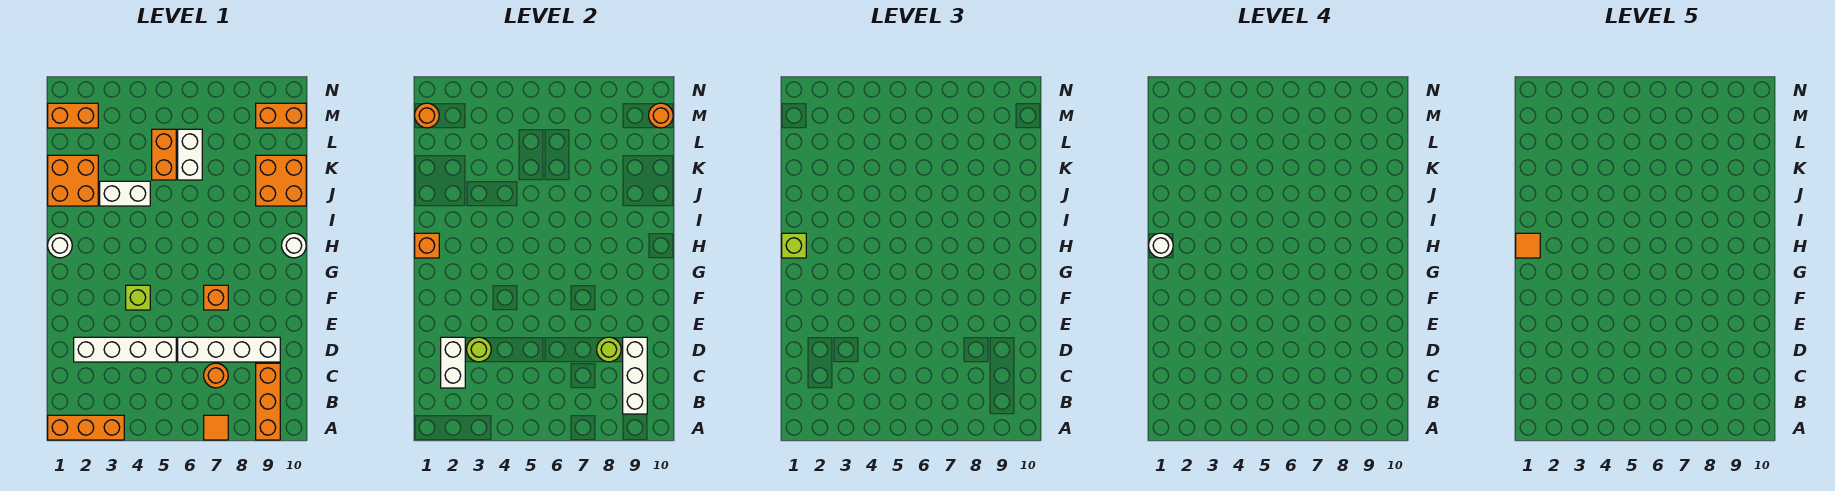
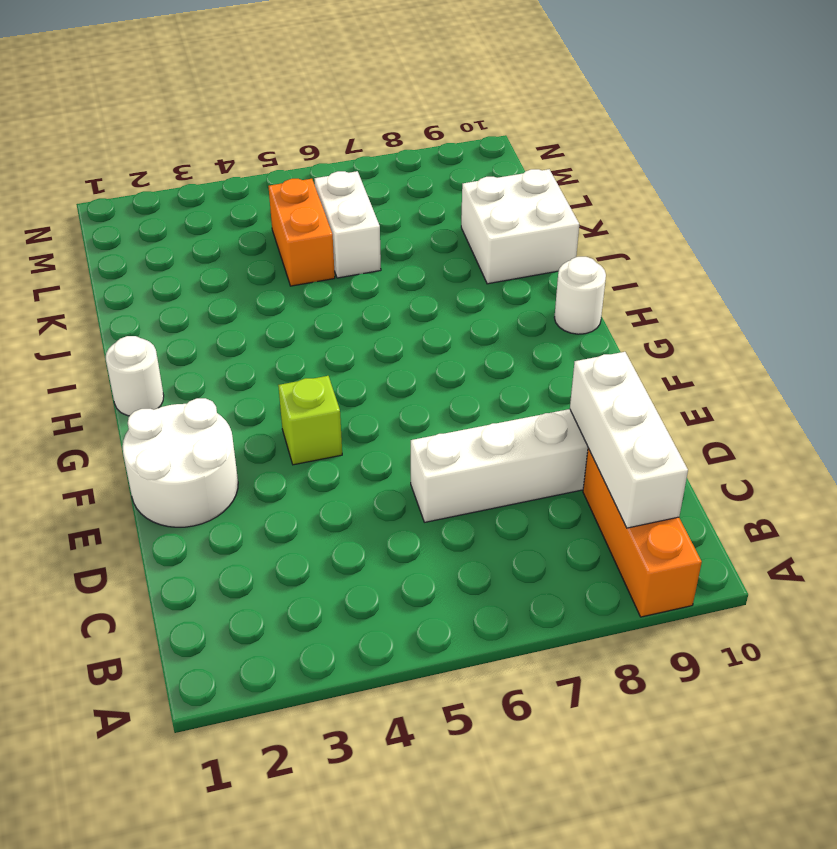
white round brick E1:F2 level 1 -> none
white brick J9:K10 level 1 -> orange brick J9:K10 level 1
none -> orange brick A1:A3 level 1
none -> orange tile A7 level 1
none -> orange round brick C7 level 1

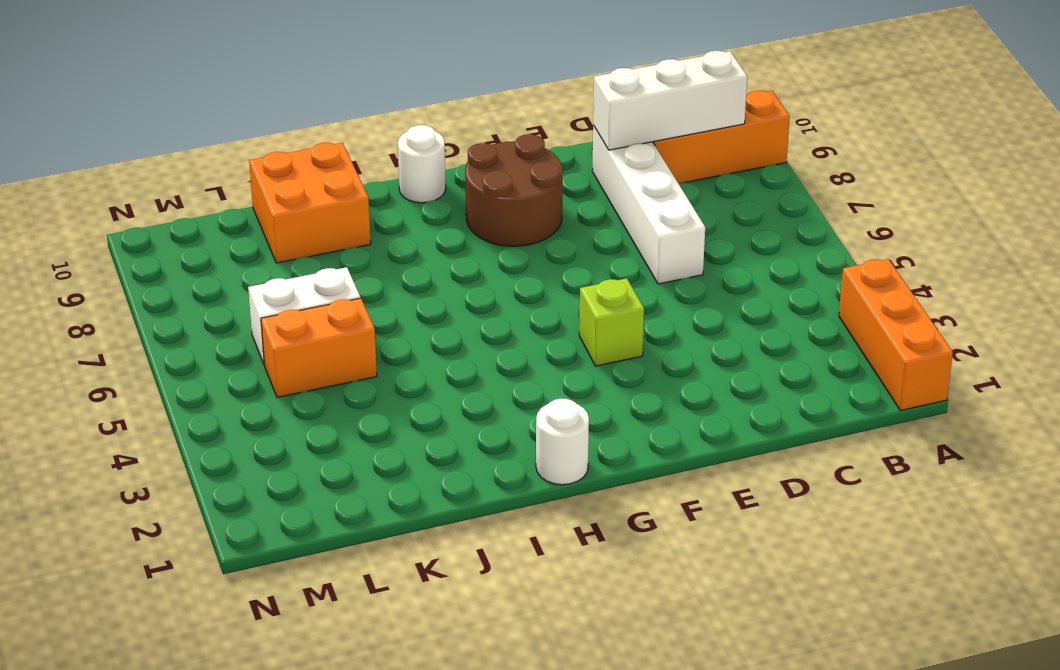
brown round brick F8:G9 level 1 -> none
none -> orange tile A7 level 1
none -> orange round brick C7 level 1
none -> white brick D2:D5 level 1

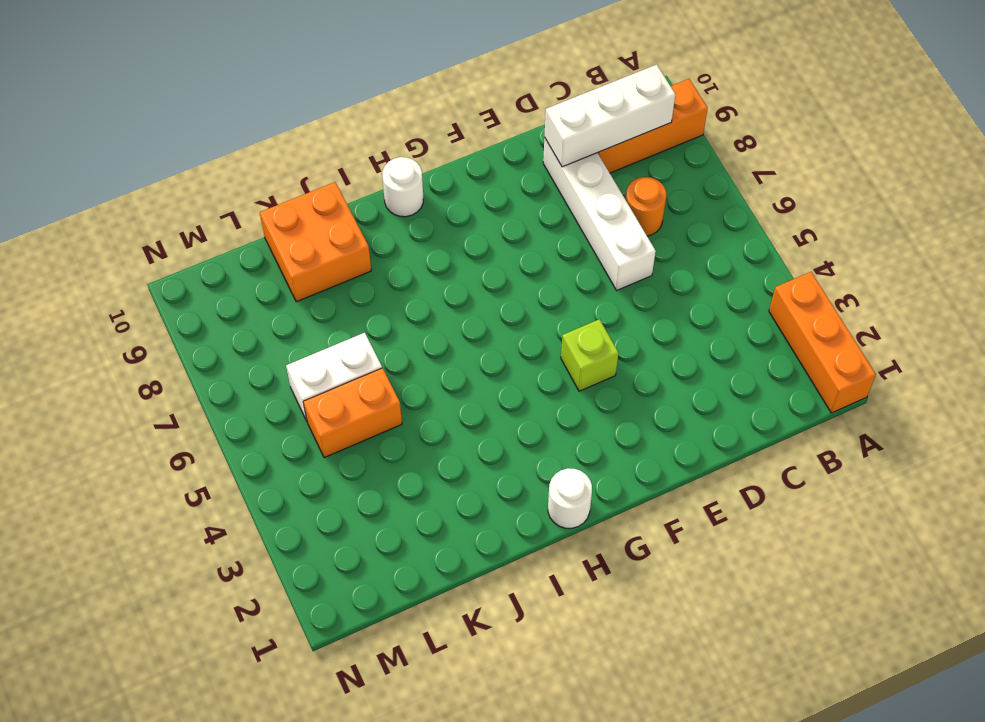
none -> orange tile A7 level 1
none -> white brick D2:D5 level 1
none -> orange brick F7 level 1

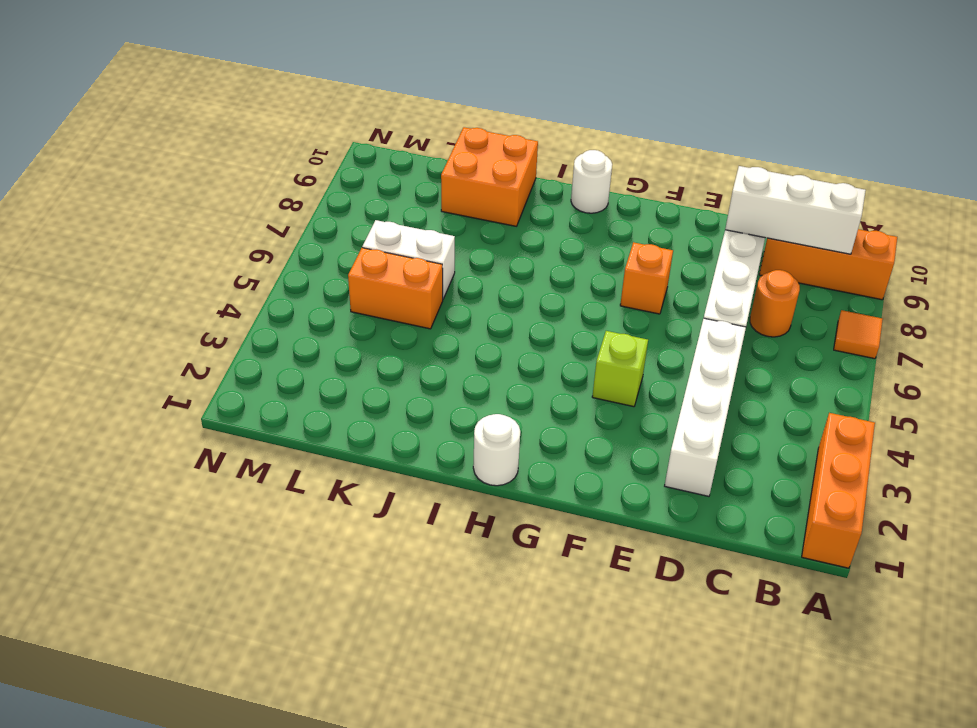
none -> orange brick J1:K2 level 1
none -> white brick J3:J4 level 1
none -> orange brick M1:M2 level 1

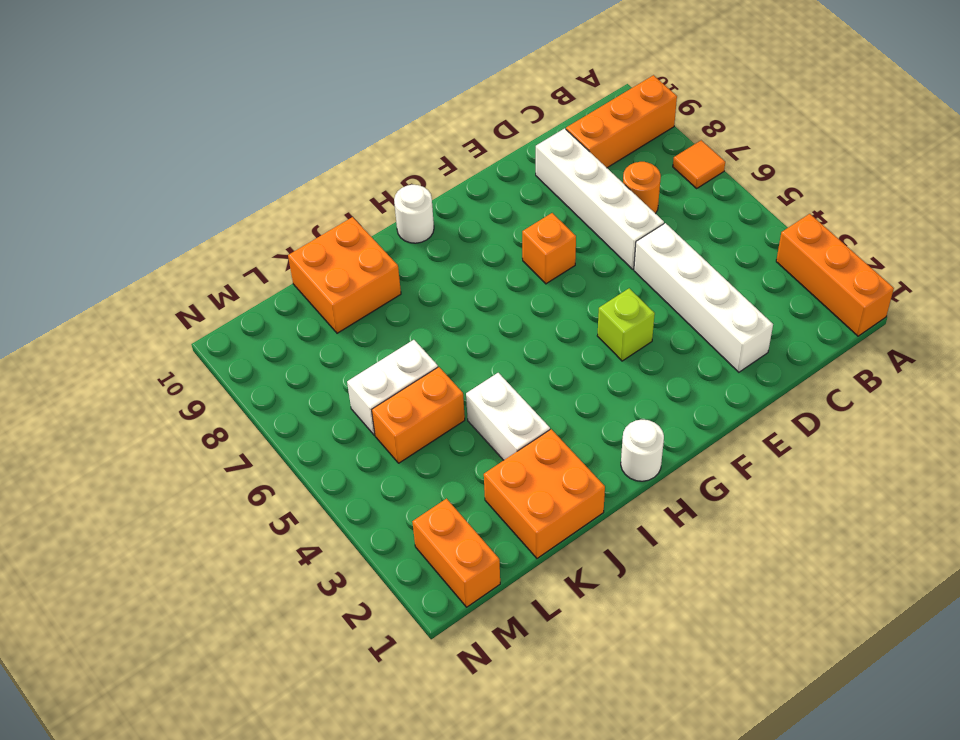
none -> orange brick M9:M10 level 1
none -> white brick B9:D9 level 2
none -> white brick C2:D2 level 2

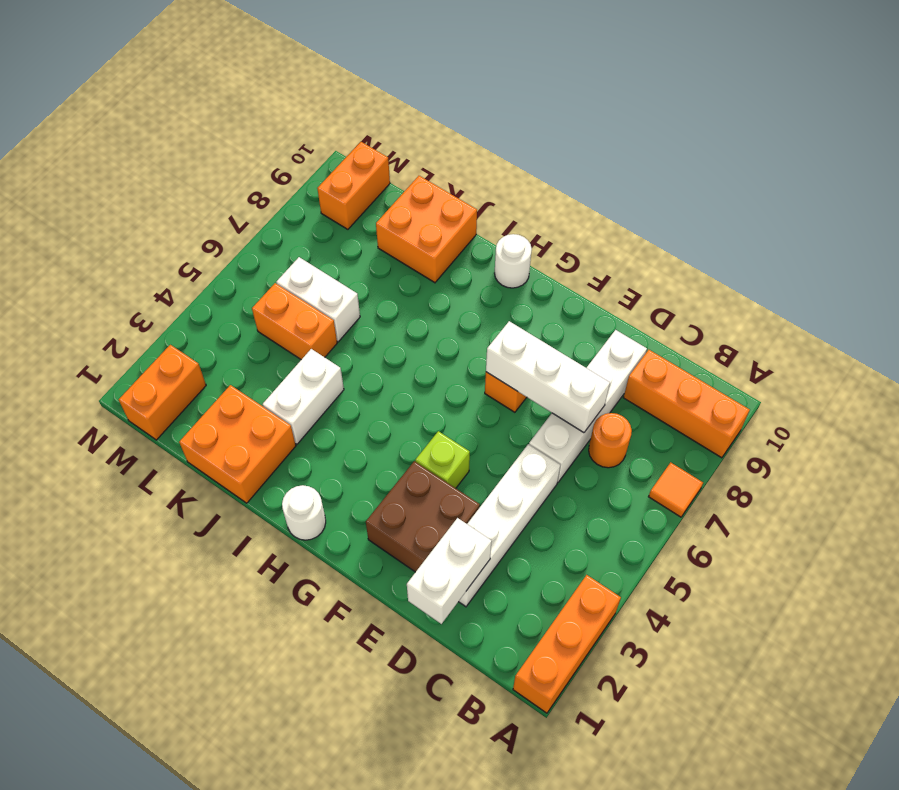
white brick D1:D2 level 2 -> white brick C2:D2 level 2
white brick D7:F7 level 2 -> white brick B9:D9 level 2
brown brick E2:F3 level 1 -> none
none -> lime round brick D3 level 2
none -> lime round brick D8 level 2
none -> orange brick H1 level 2

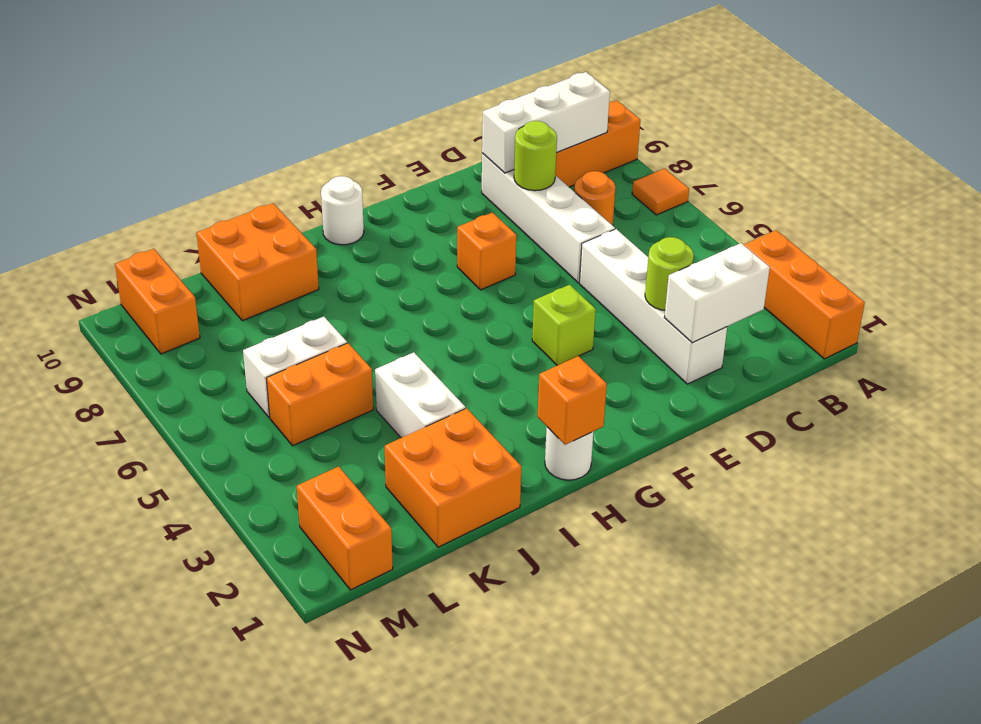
none -> orange round brick M1 level 2
none -> orange round brick M10 level 2
none -> lime brick H1 level 3

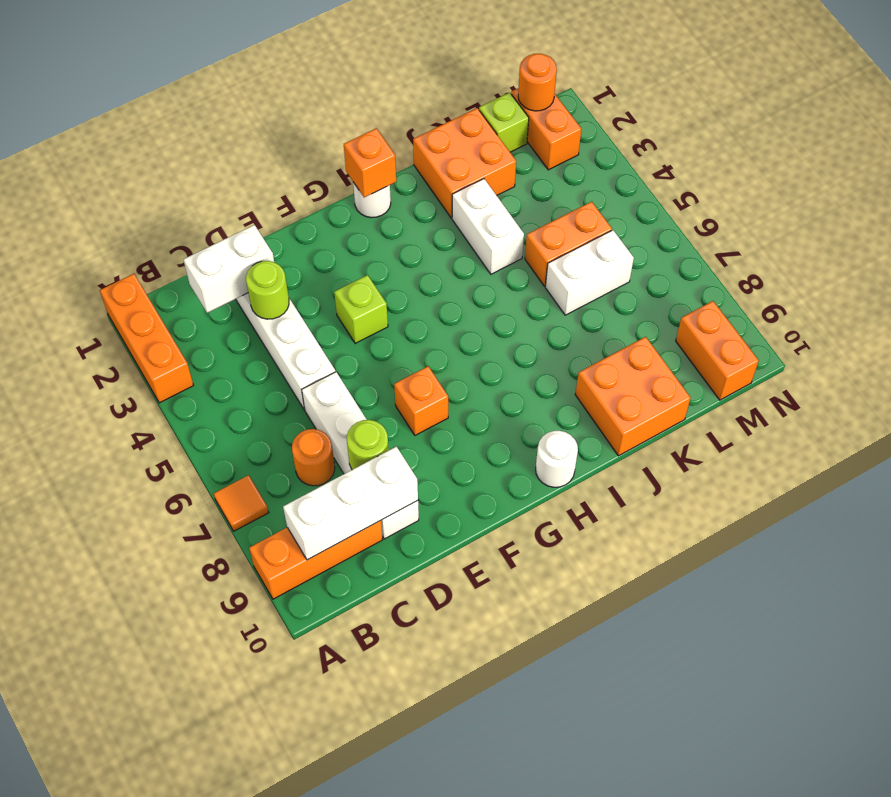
lime brick L1 level 1 -> lime brick H1 level 3
none -> orange round brick M10 level 2
none -> white round brick H1 level 4
none -> orange tile H1 level 5

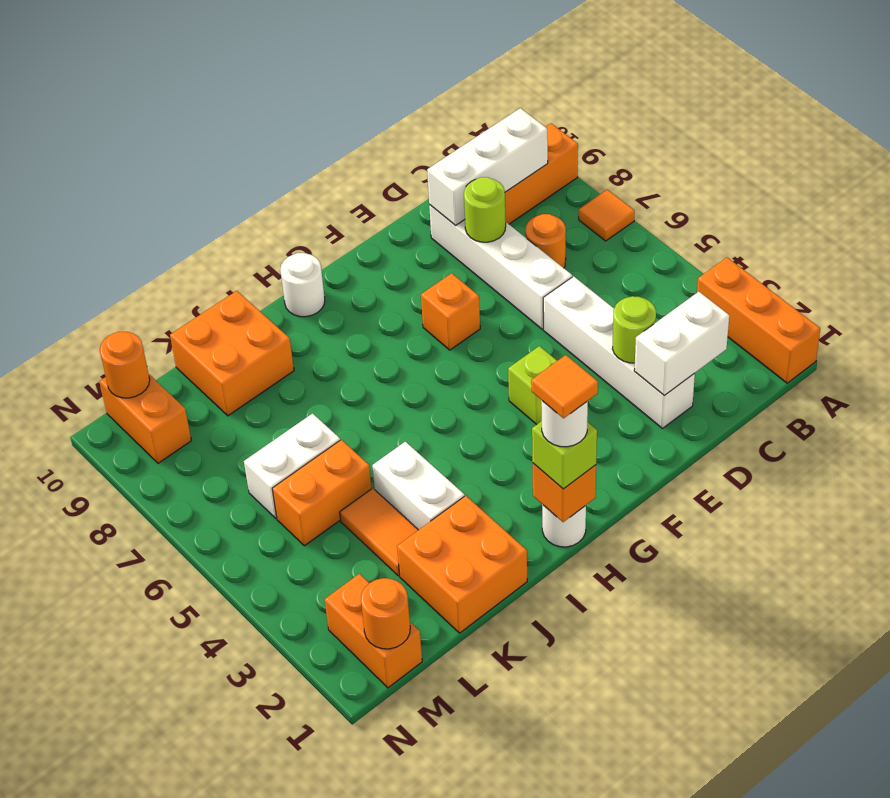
orange tile K3:K4 level 1 -> none

